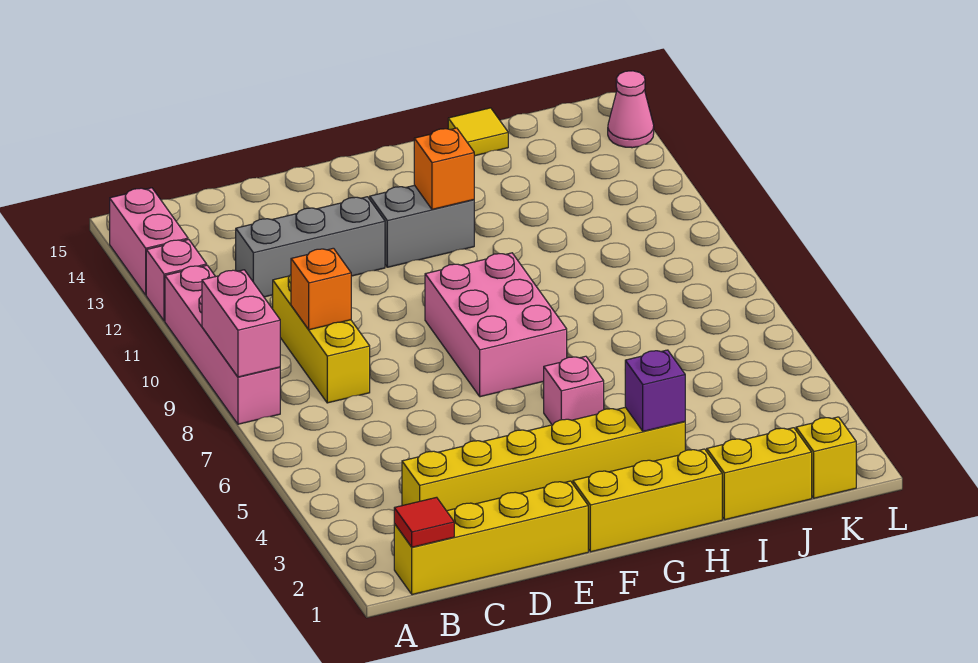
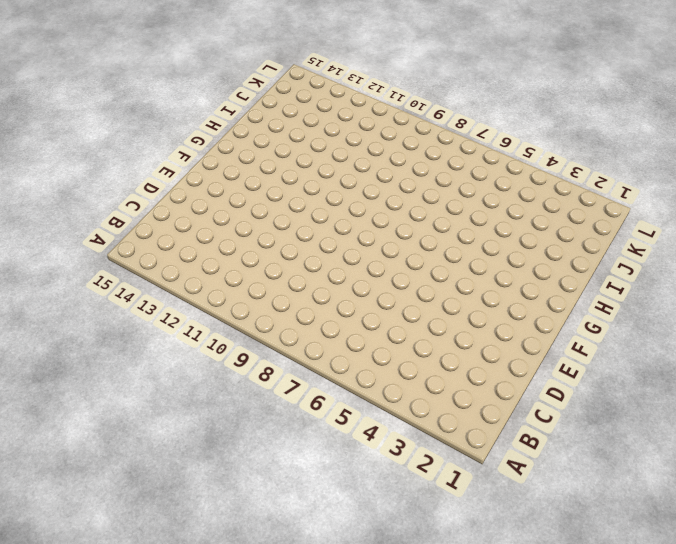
none -> pink brick A8:A11 level 1
none -> pink brick A12 level 1
none -> pink brick A13:A14 level 1

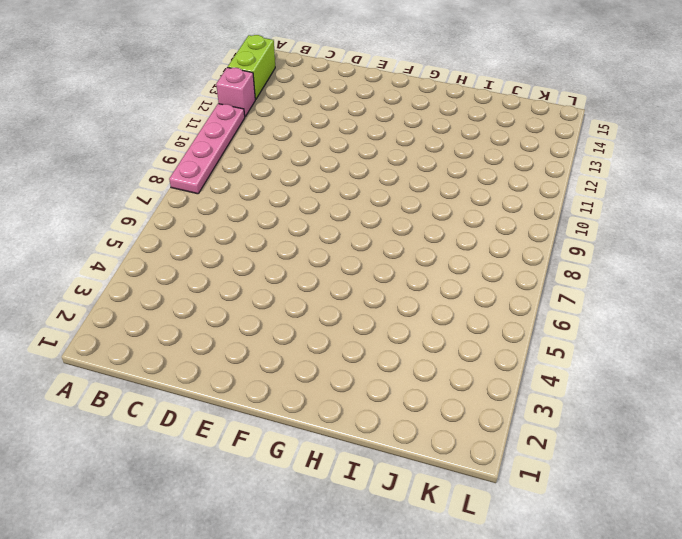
pink plate A8:A11 level 1 -> pink brick A8:A11 level 1
lime brick A13:A14 level 1 -> pink brick A13:A14 level 1
none -> yellow brick B1:E1 level 1
none -> yellow brick C3:H3 level 1
none -> yellow brick C8:C10 level 1

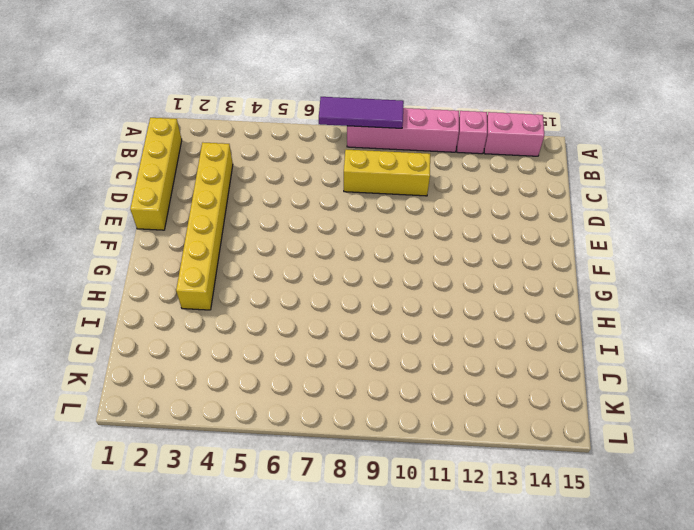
purple tile A7:A9 level 2 -> pink brick A8:A9 level 2
none -> grey brick C12:E12 level 1
none -> yellow brick F1:H1 level 1
none -> pink brick F7:G9 level 1

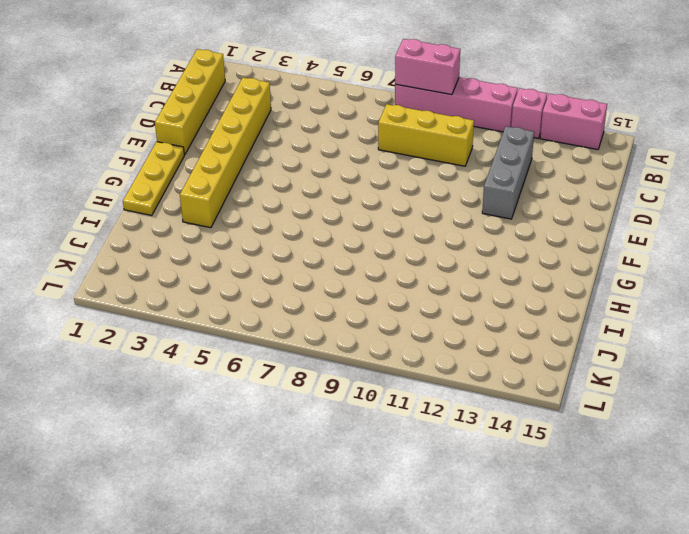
yellow plate F1:H1 level 1 -> yellow brick F1:H1 level 1
none -> pink brick F7:G9 level 1
none -> grey brick F12:G12 level 1
none -> pink brick G5 level 1

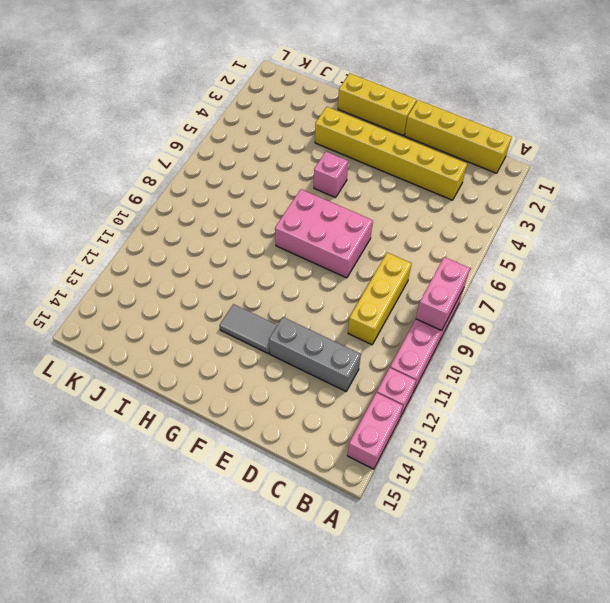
pink brick E7:G8 level 1 -> pink brick F7:G9 level 1
grey tile F12:G12 level 1 -> grey brick F12:G12 level 1
none -> yellow brick I1:J1 level 1
none -> yellow tile I15 level 1
none -> yellow brick K1 level 1

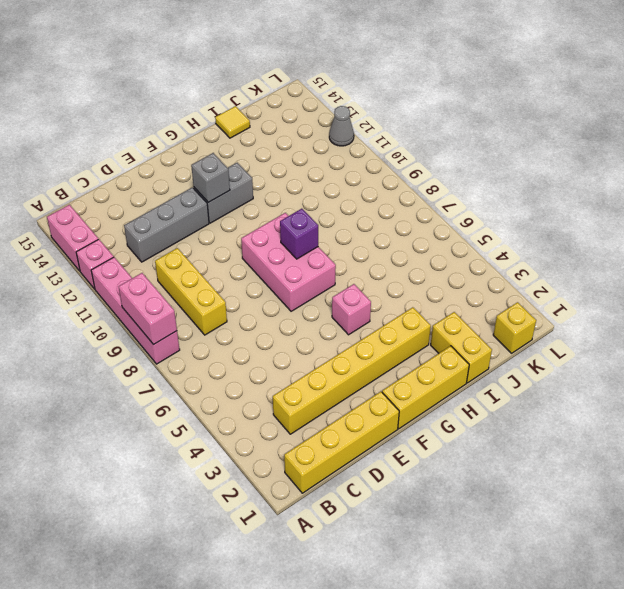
grey brick F12 level 2 -> none
purple brick G8 level 2 -> purple brick H3 level 2
yellow brick I1:I2 level 1 -> yellow brick I1:J1 level 1
grey cone L12 level 1 -> none
none -> pink cone L14 level 1
none -> red tile B1 level 2
none -> orange brick C9 level 2

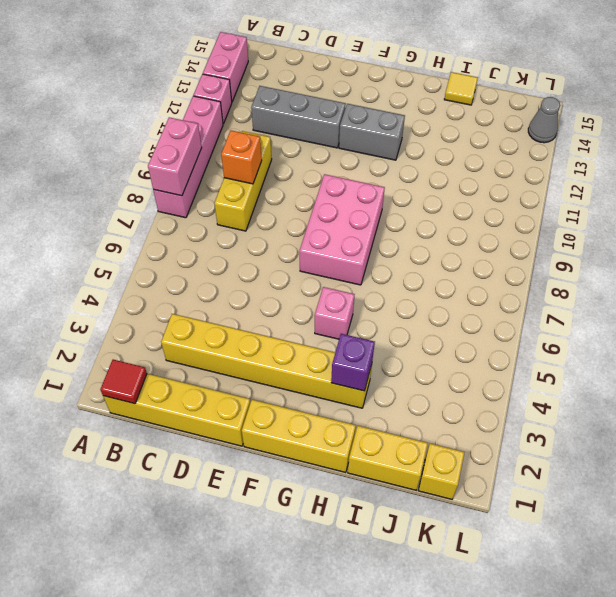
grey cone L14 level 1 -> pink cone L14 level 1
none -> orange brick G12 level 2

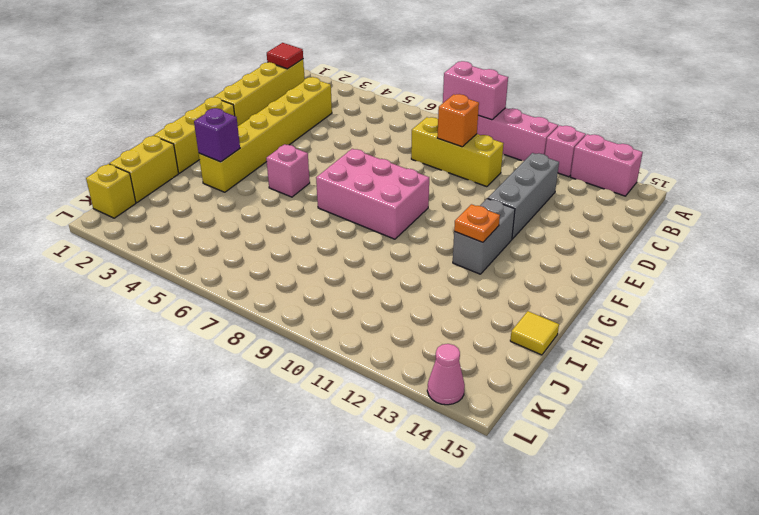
orange plate G12 level 2 -> orange brick G12 level 2

